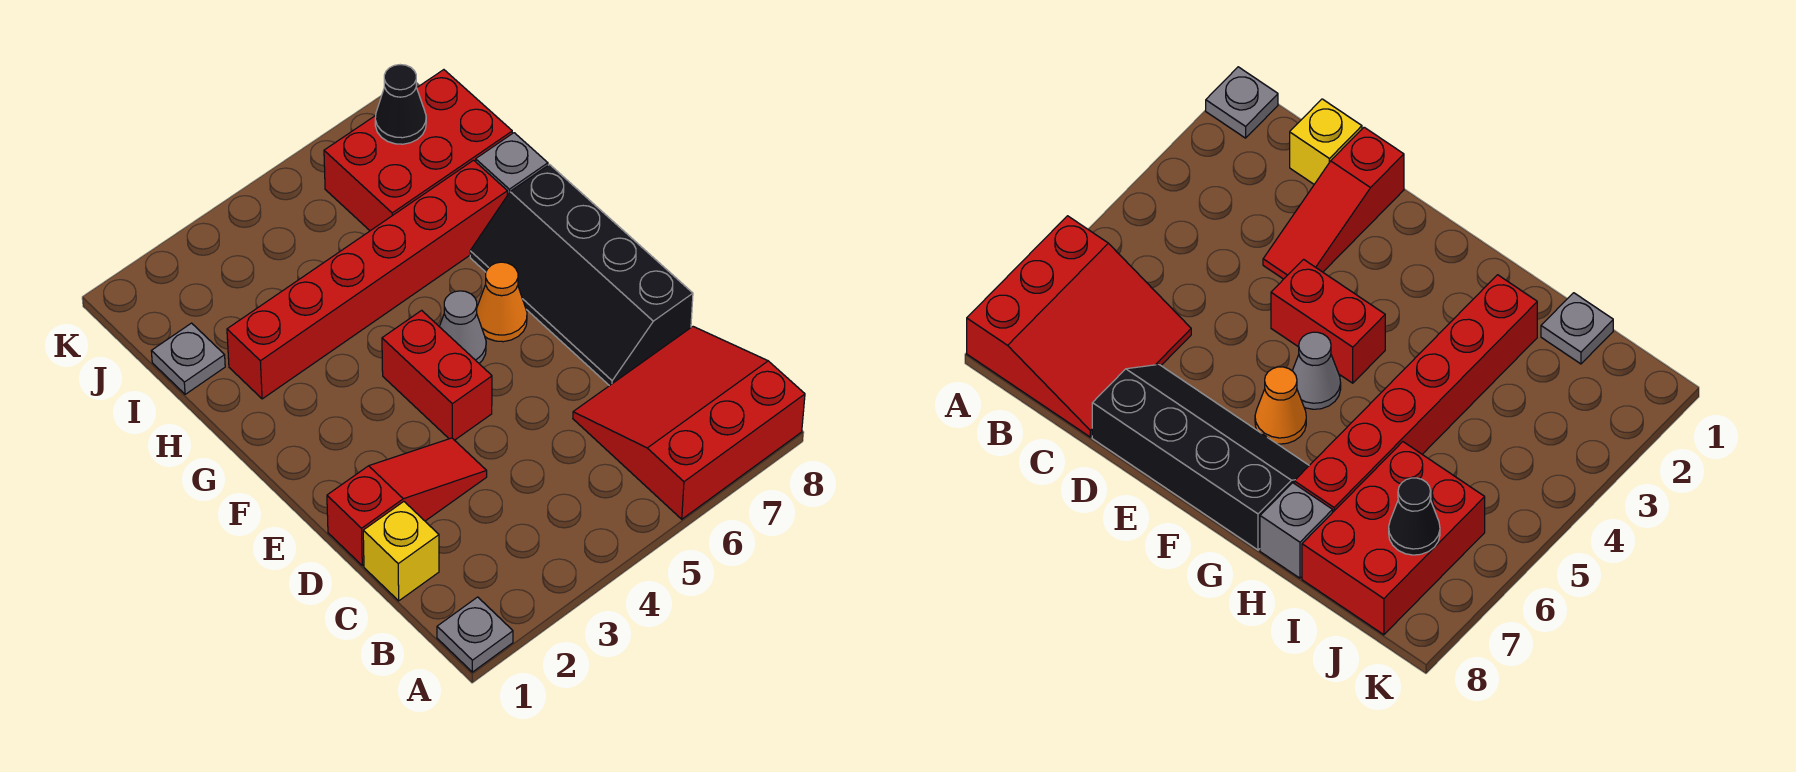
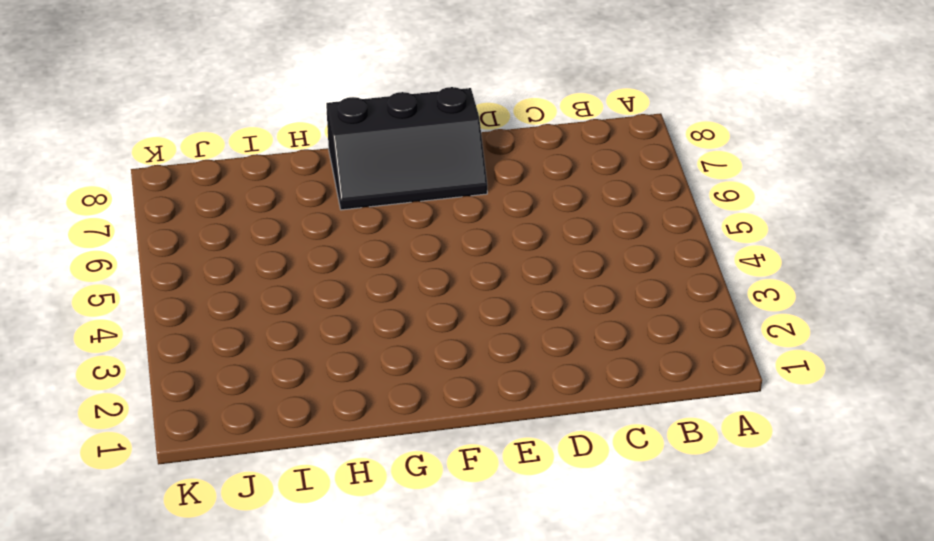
black slope E7:G8 level 1 top 8 -> black slope D7:G8 level 1 top 8
none -> grey plate A1 level 1
none -> red slope A6:C8 level 1 top A
none -> yellow brick C1 level 1

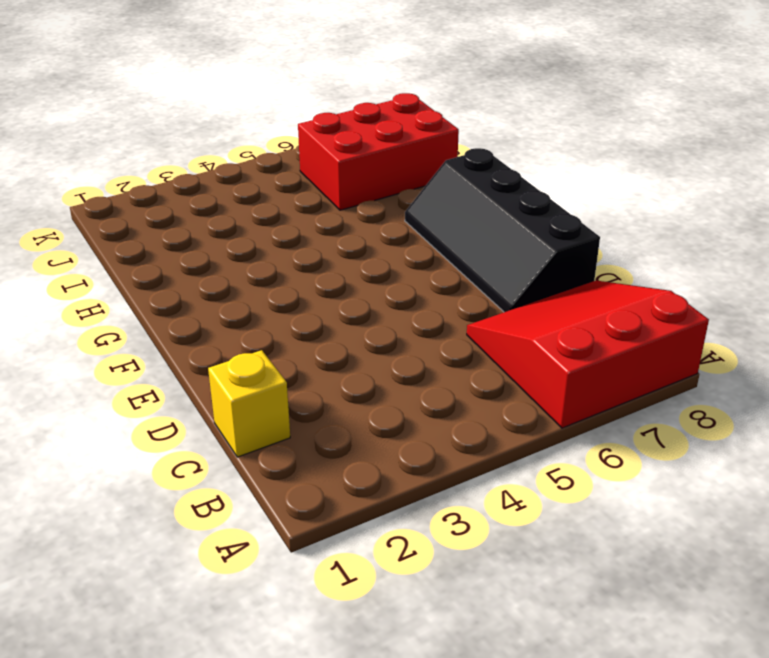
none -> grey plate A1 level 1
none -> red slope D1:D3 level 1 top 1
none -> red brick E4:F4 level 1

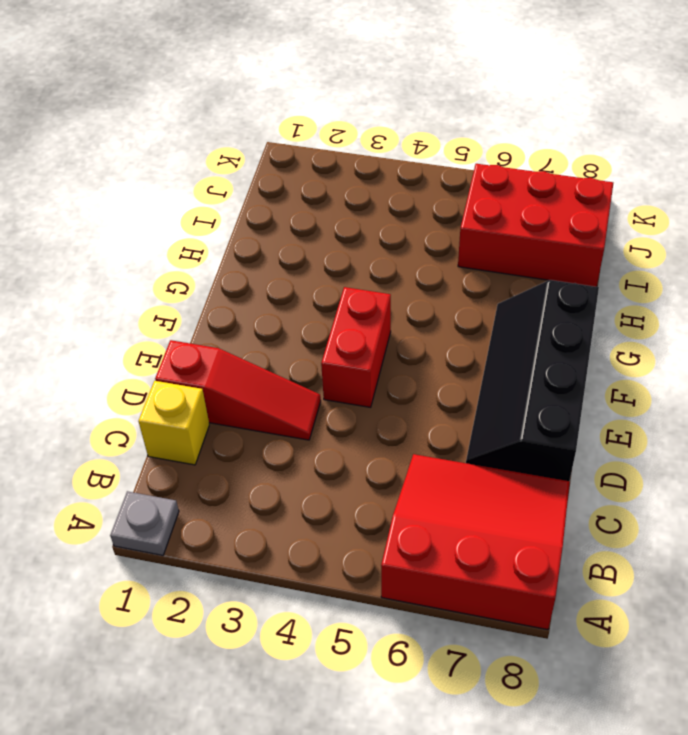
none -> grey cone F5 level 1
none -> orange cone F6 level 1
none -> red brick H2:H7 level 1

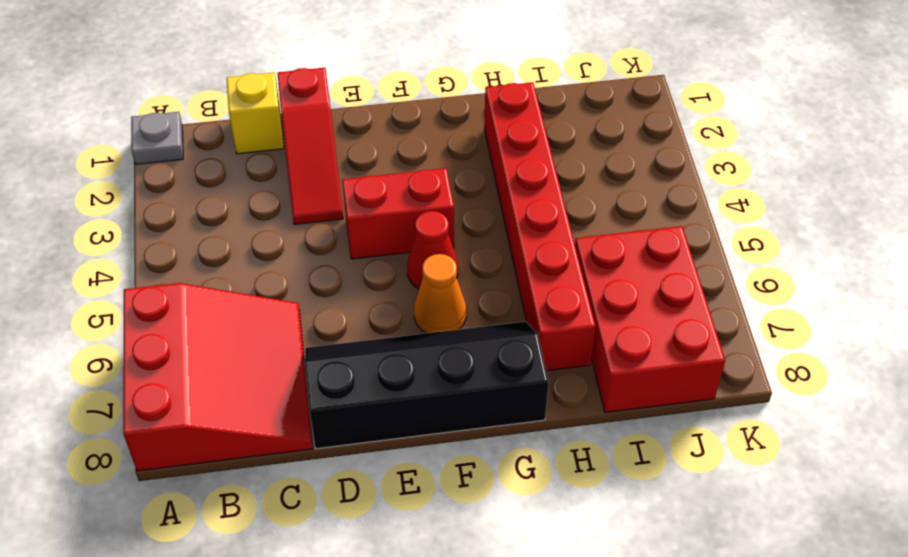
red cone F5 level 1 -> grey cone F5 level 1
none -> grey brick H8 level 1
none -> grey plate I1 level 1
none -> black cone J7 level 2

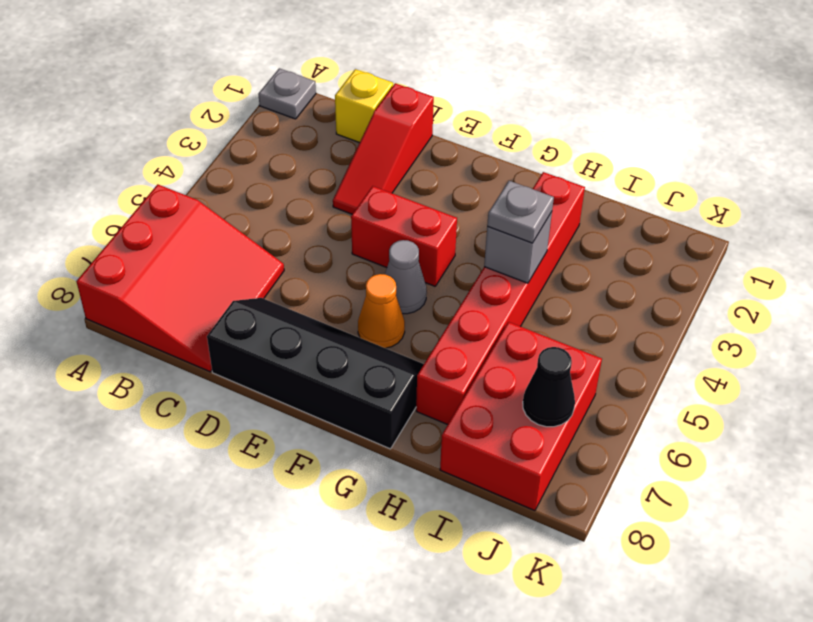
grey brick H4 level 2 -> grey brick H8 level 1
grey plate H4 level 3 -> grey plate I1 level 1

